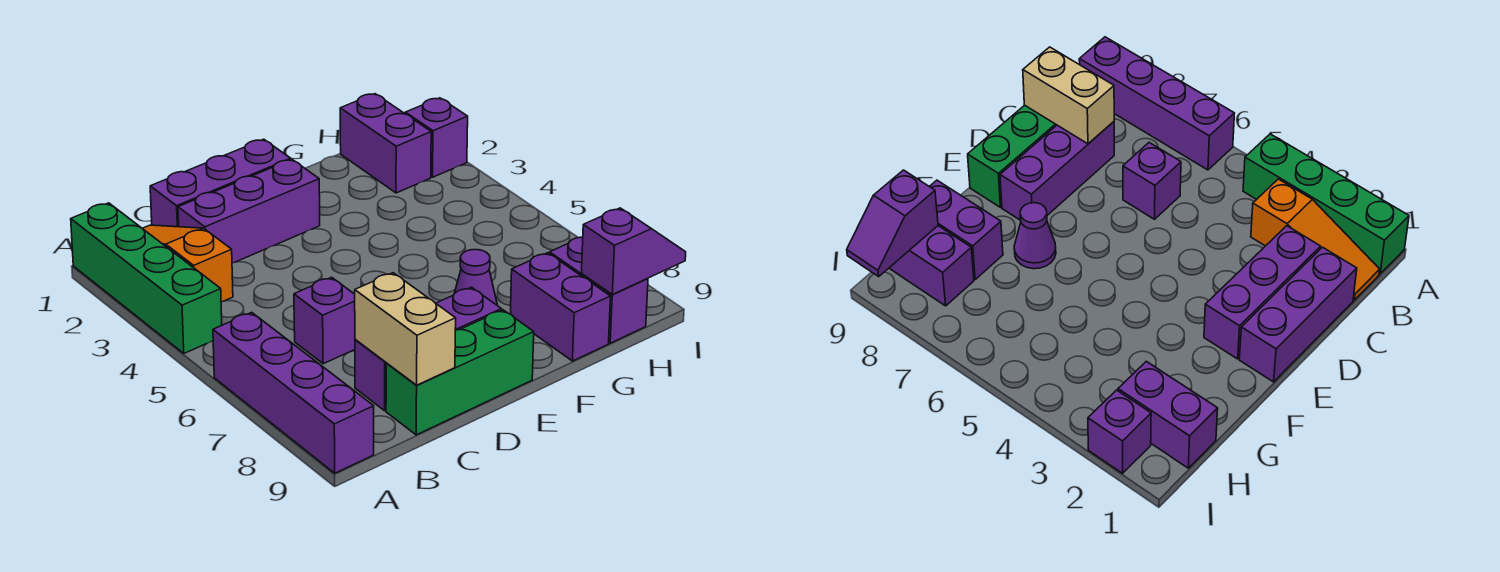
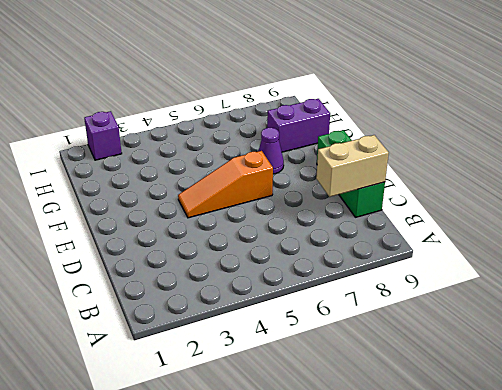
orange slope E4:E6 level 1 top 6 -> orange slope B1:B3 level 1 top 3
none -> green brick A1:A4 level 1
none -> purple brick A6:A9 level 1
none -> purple brick C1:E1 level 1

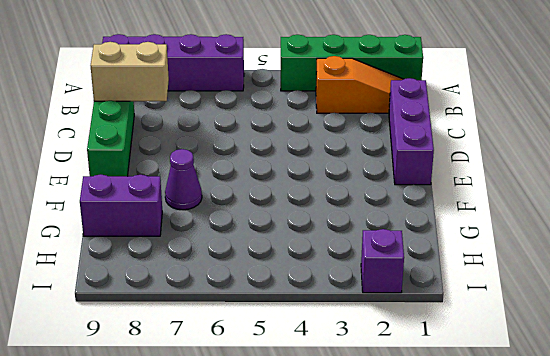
none -> purple brick C2:E2 level 1
none -> purple brick C6 level 1
none -> purple brick C8:E8 level 1

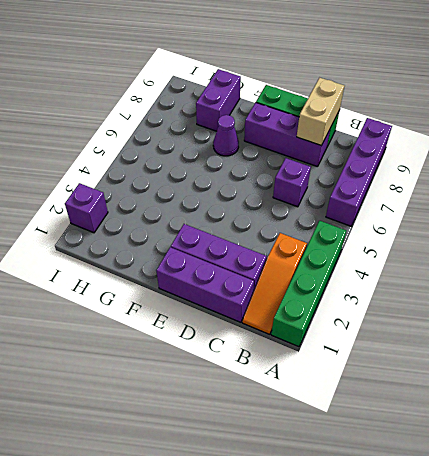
none -> purple brick H1:H2 level 1
none -> purple brick H8:H9 level 1
none -> purple slope H9:I9 level 2 top H

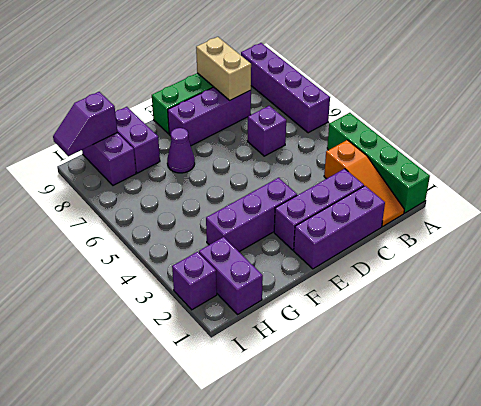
purple brick E3:G3 level 1 -> none

